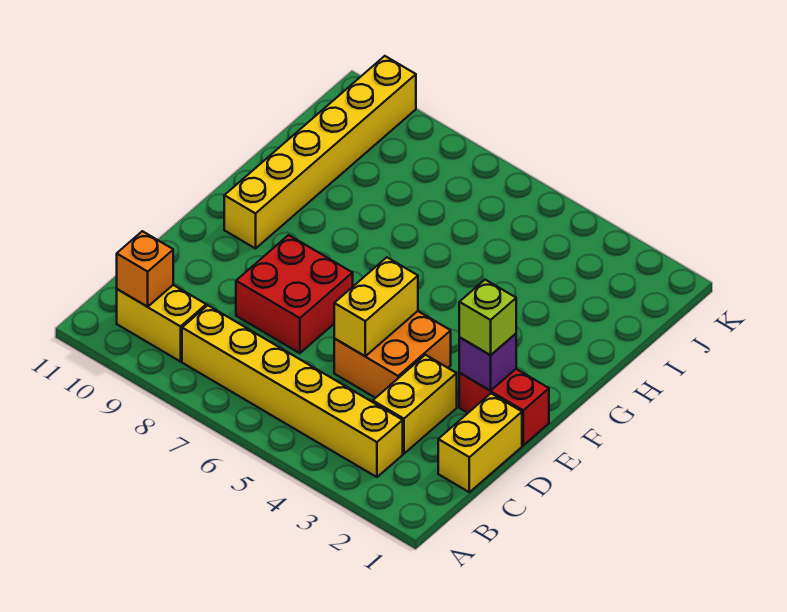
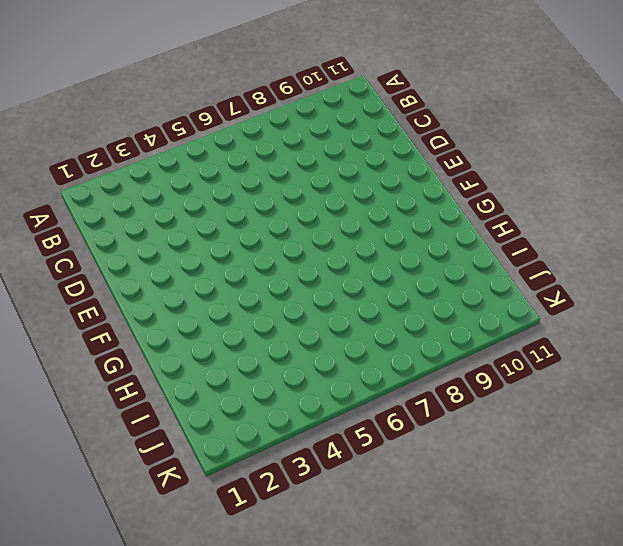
none -> yellow brick B3:B8 level 1
none -> yellow brick B9:B10 level 1
none -> yellow brick C1:D1 level 1

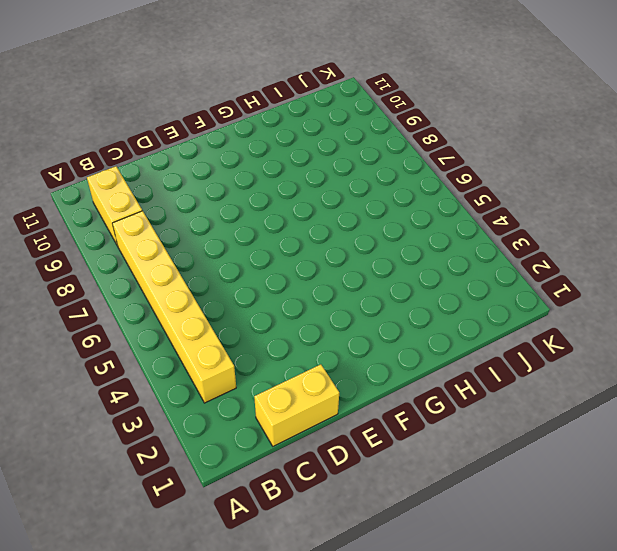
none -> yellow brick C3:D3 level 1
none -> orange brick D4:E5 level 1
none -> red brick D7:E8 level 1

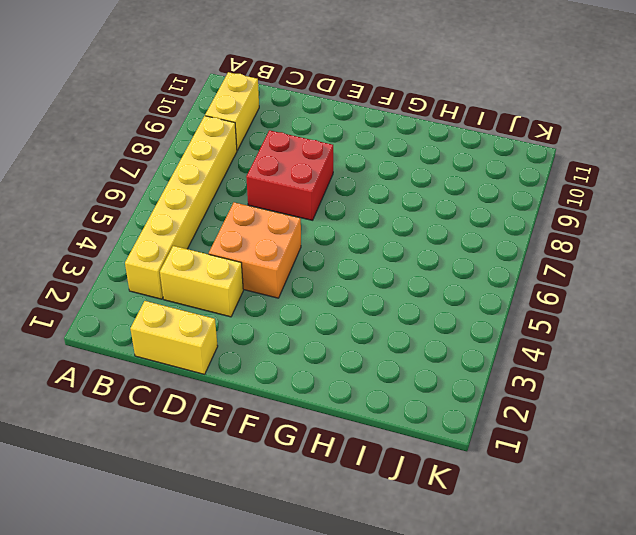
none -> red brick E1:E2 level 1
none -> yellow brick F10:K10 level 1
none -> orange brick B10 level 2

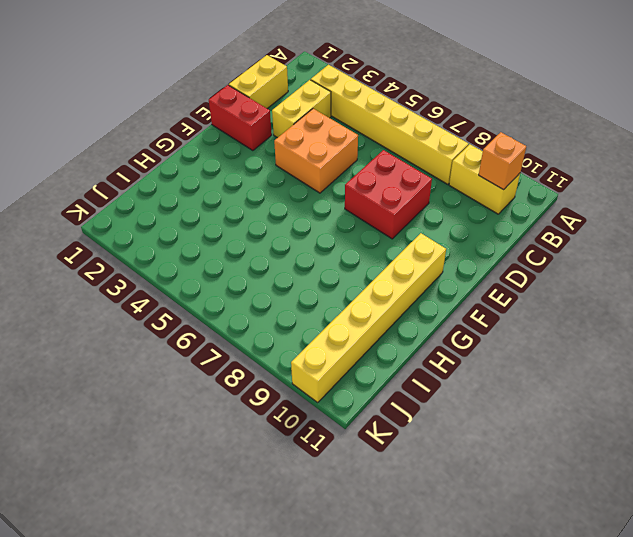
none -> yellow brick D5:E5 level 2
none -> purple brick E2 level 2
none -> lime brick E2 level 3

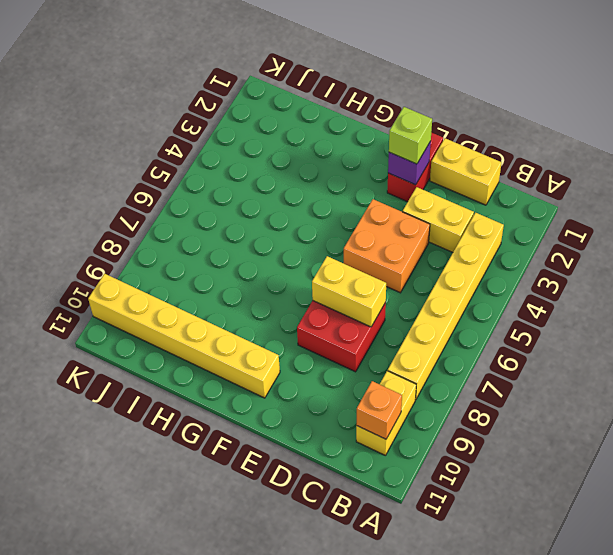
yellow brick D7:E7 level 2 -> yellow brick D5:E5 level 2

